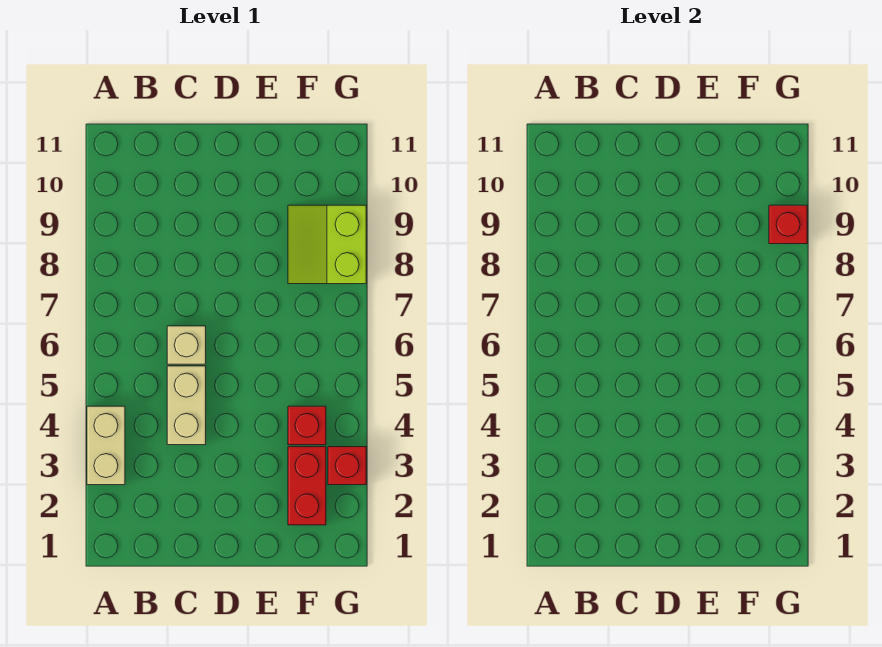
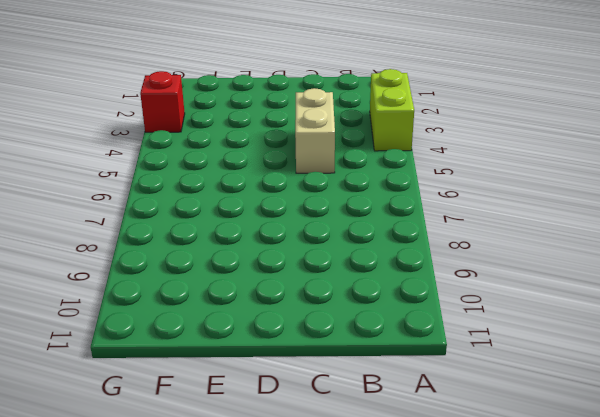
lime brick A3:A4 level 1 -> tan brick A3:A4 level 1
none -> tan brick C6 level 1
none -> red brick F2:F3 level 1

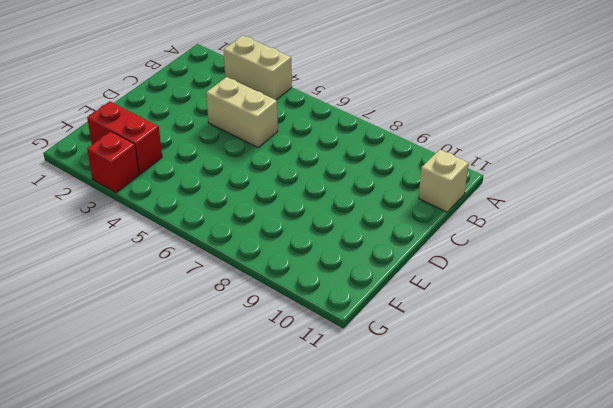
tan brick B11 level 1 -> tan brick C6 level 1
none -> red brick F4 level 1
none -> lime slope F8:G9 level 1 top G

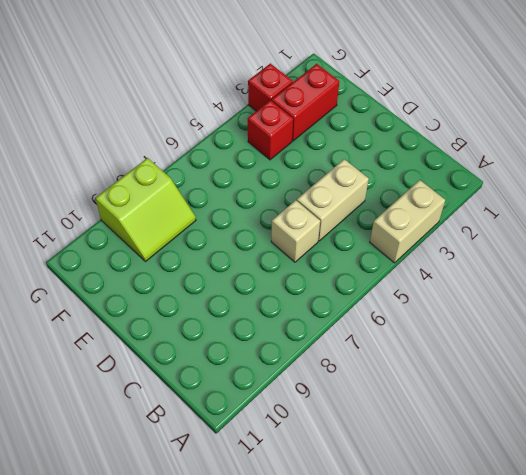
none -> red brick G9 level 2

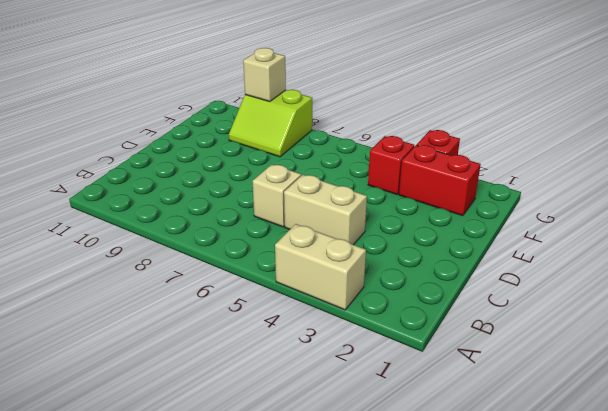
tan brick G9 level 2 -> red brick G9 level 2

